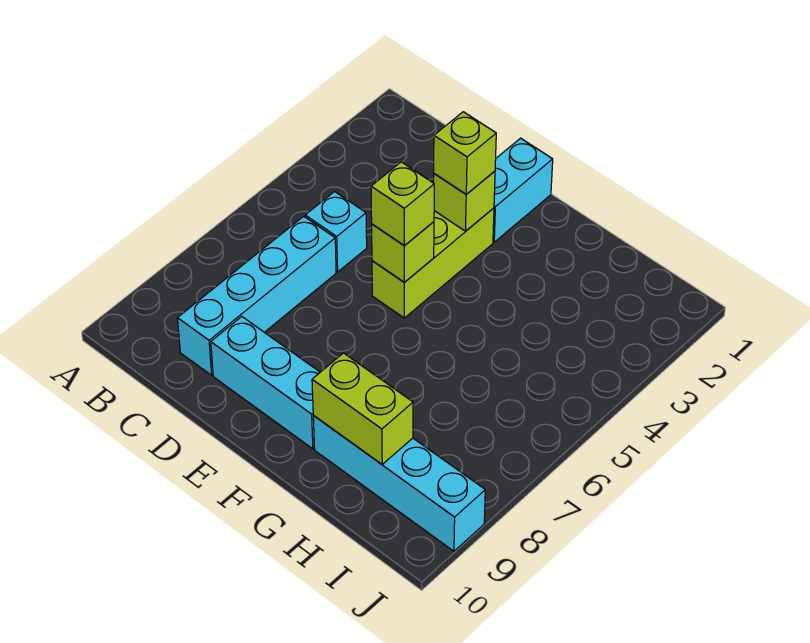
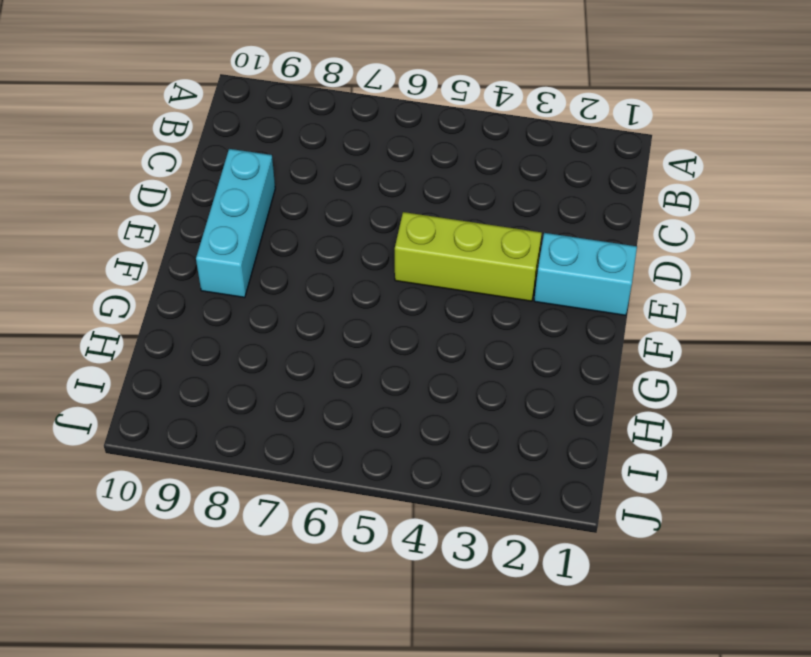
none -> cyan brick C5 level 1
none -> cyan brick C6:C9 level 1

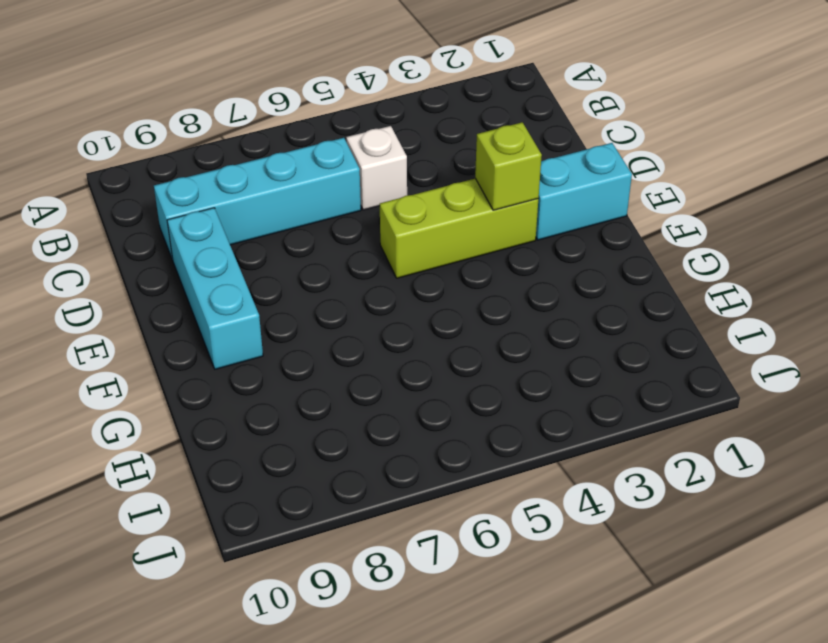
white brick C5 level 1 -> cyan brick C5 level 1
none -> cyan brick G9:J9 level 1
none -> lime brick E5 level 2

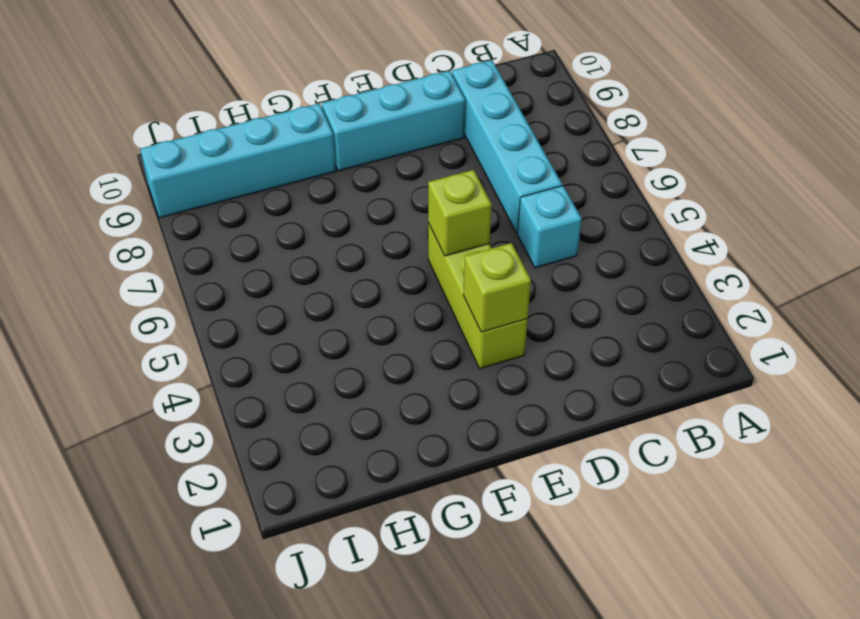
none -> cyan brick E1:E2 level 1
none -> lime brick G9:H9 level 2

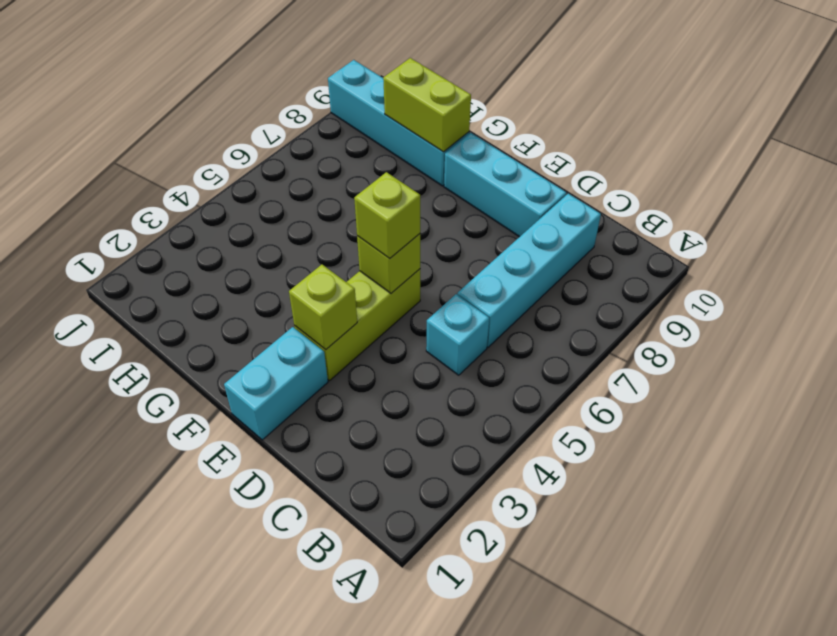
none -> lime brick E3 level 3

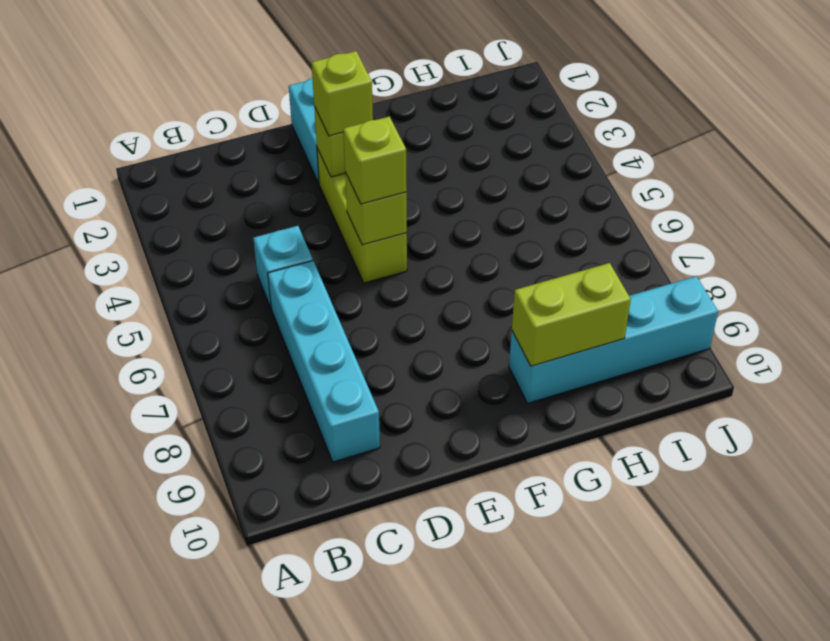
none -> cyan brick D9:F9 level 1

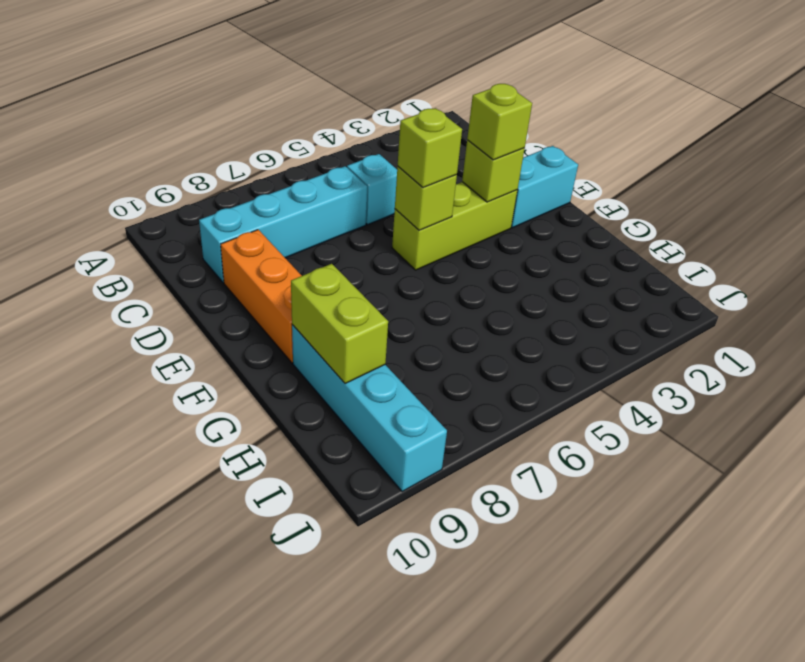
orange brick D9:F9 level 1 -> cyan brick D9:F9 level 1

